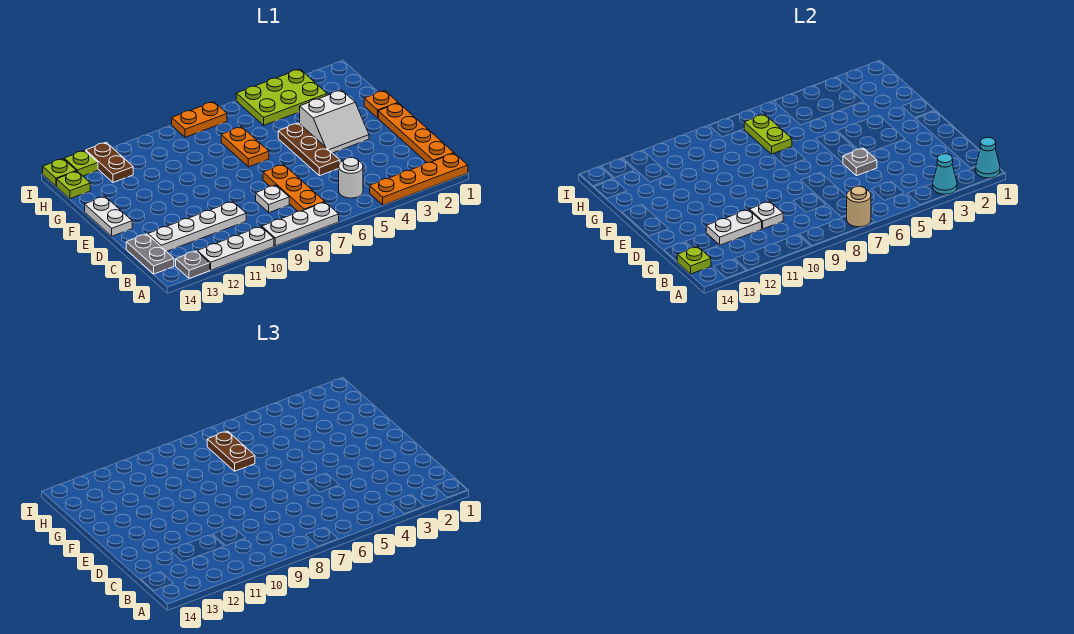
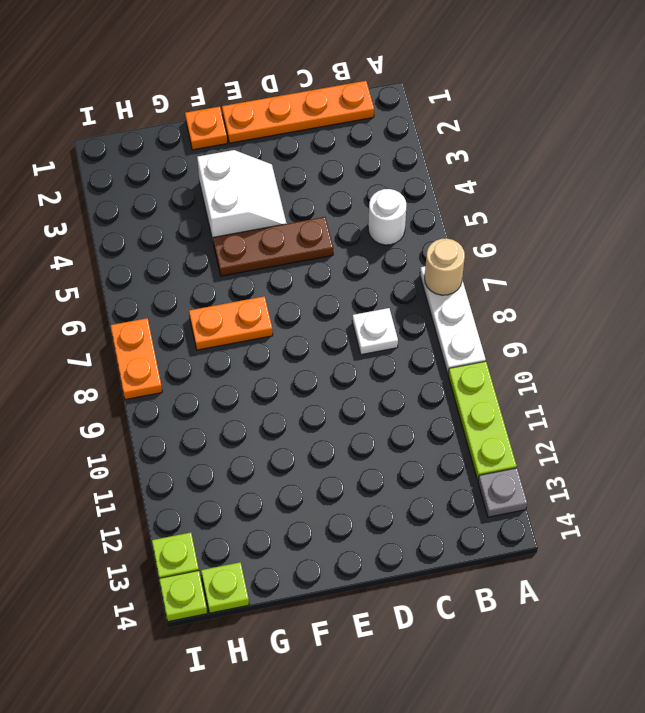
lime plate A10:A12 level 1 -> white plate A10:A12 level 1
none -> orange plate A1:A4 level 1
none -> orange plate B7:D7 level 1
none -> grey plate B14:C14 level 1
none -> white plate C10:C13 level 1

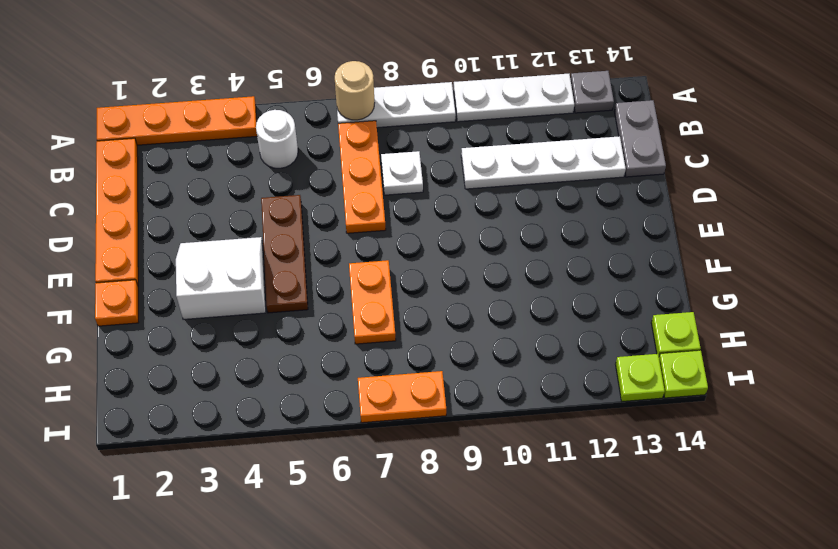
none -> white plate E14:F14 level 1
none -> lime plate H3:I5 level 1
none -> brown plate H12:I12 level 1
none -> cyan cone A1 level 2

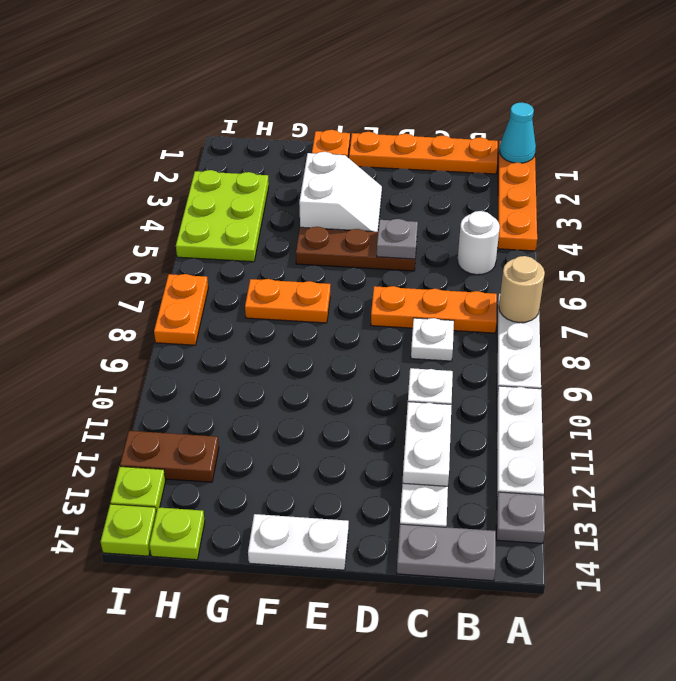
none -> cyan cone A3 level 2
none -> lime plate B14 level 2
none -> lime plate G7:H7 level 2
none -> brown plate G7:H7 level 3

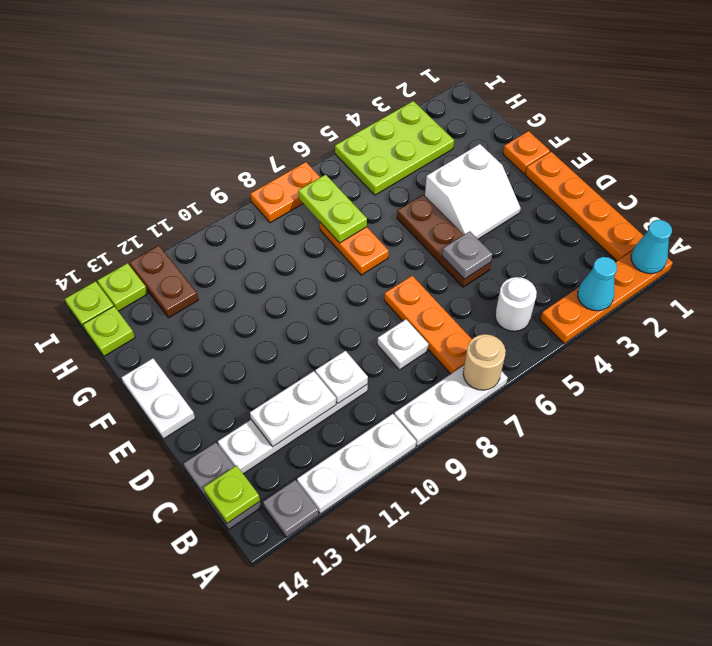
none -> brown plate G7:H7 level 3

